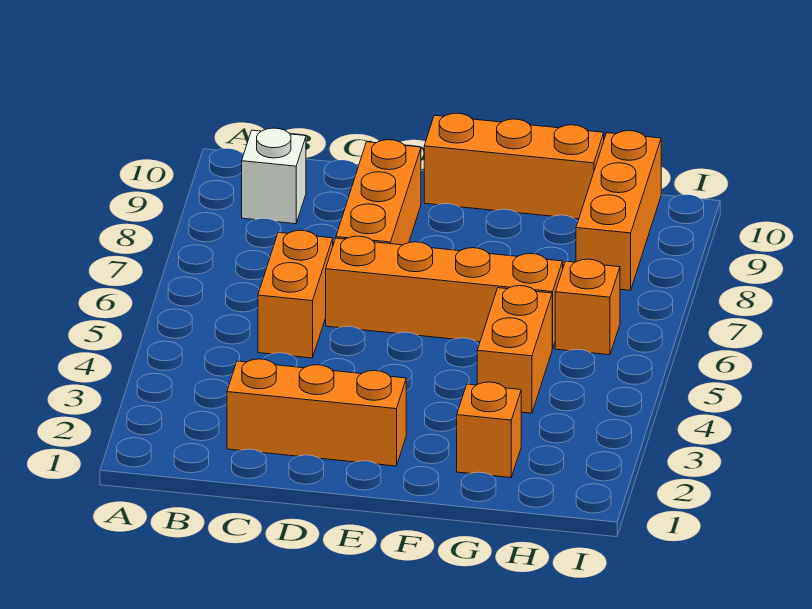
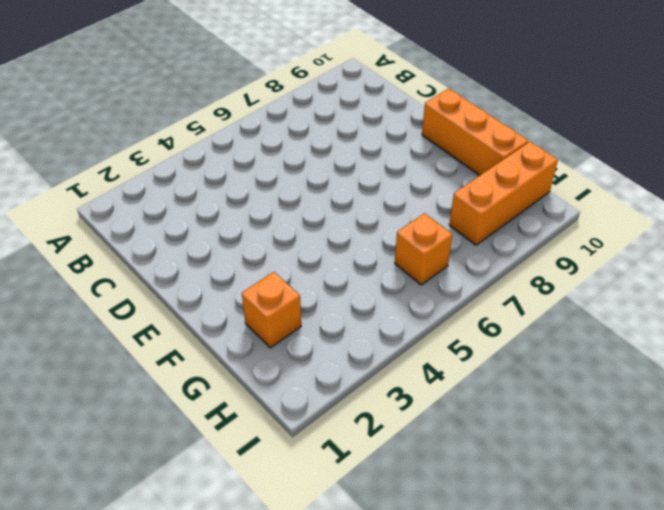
none -> white brick B9 level 1
none -> orange brick C2:E2 level 1

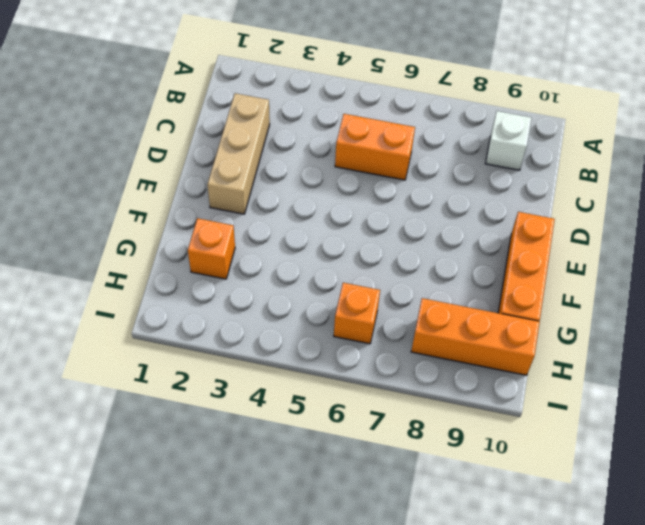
tan brick C2:E2 level 1 -> orange brick C2:E2 level 1
none -> orange brick D6:G6 level 1
none -> orange brick D7:D9 level 1

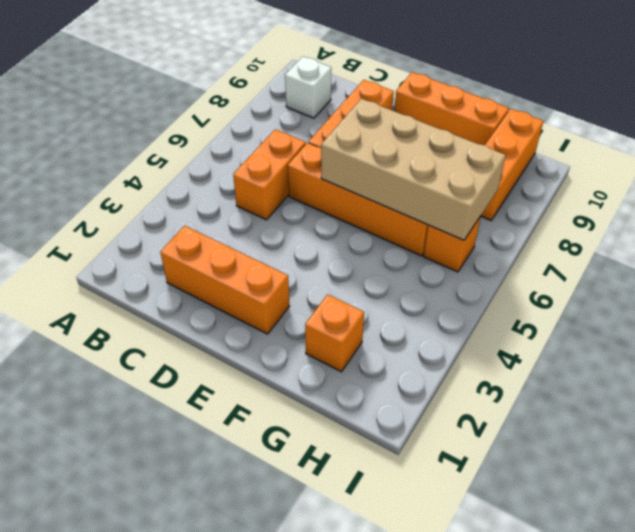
tan brick E6:H7 level 2 -> none
none -> orange brick G4:G5 level 1

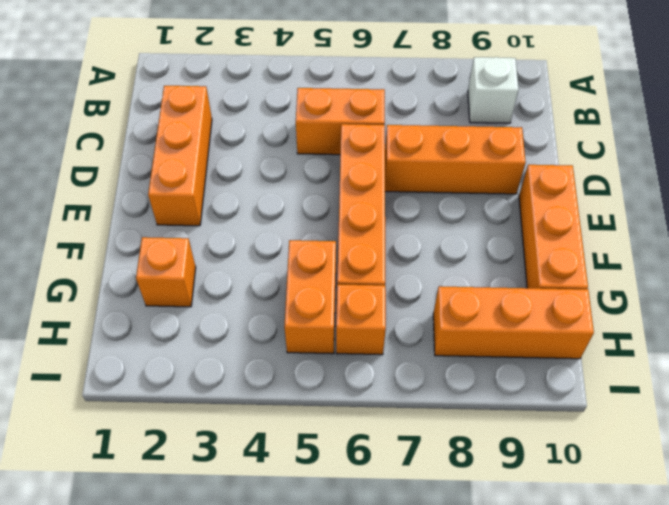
orange brick G5:H5 level 1 -> orange brick G4:G5 level 1

